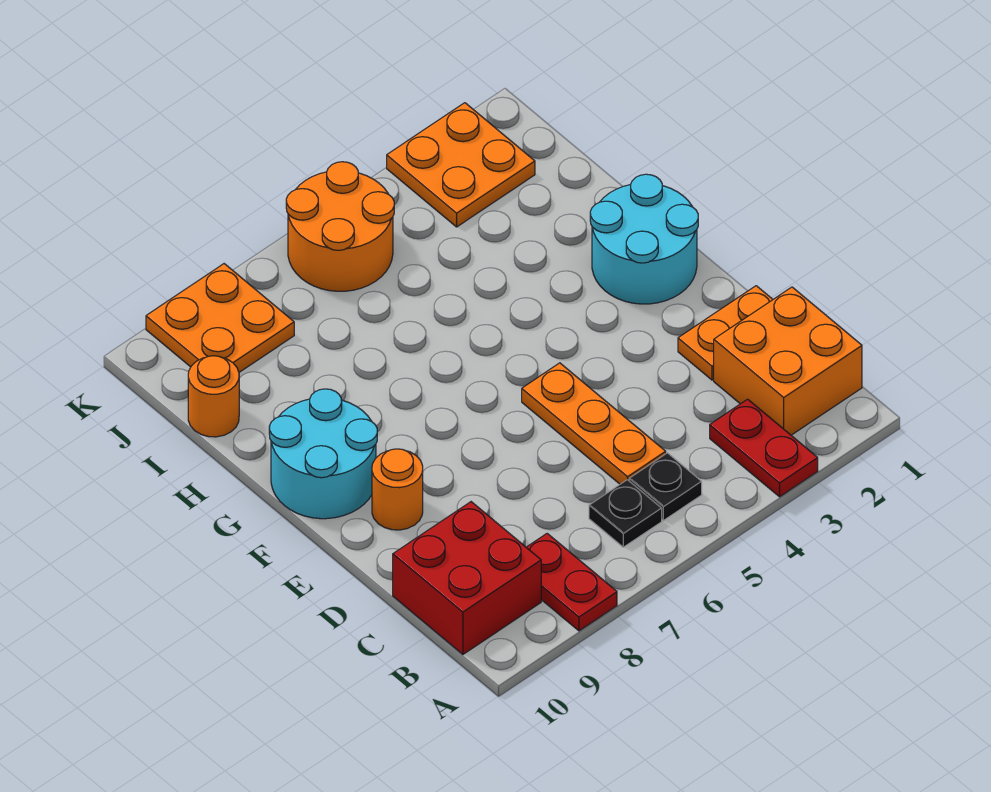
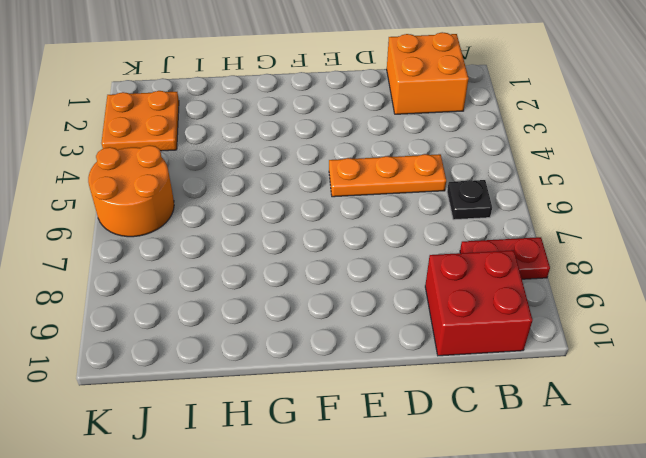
none -> red plate A3:B3 level 1
none -> black plate B5 level 1
none -> orange plate D1:D2 level 1

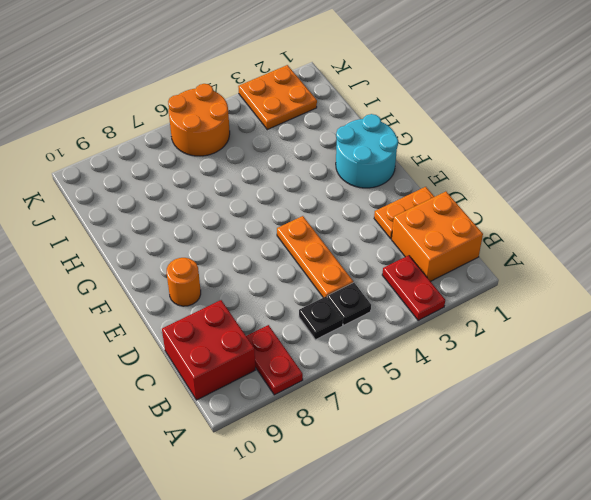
none -> cyan round brick F9:G10 level 1
none -> orange round brick I10 level 1
none -> orange plate J8:K9 level 1

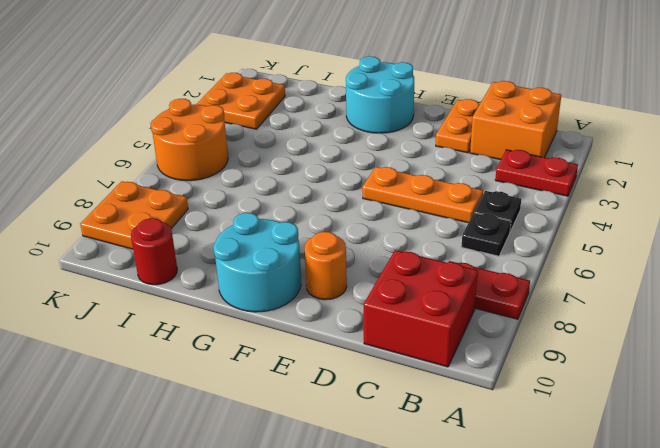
red round brick I10 level 1 -> orange round brick I10 level 1

